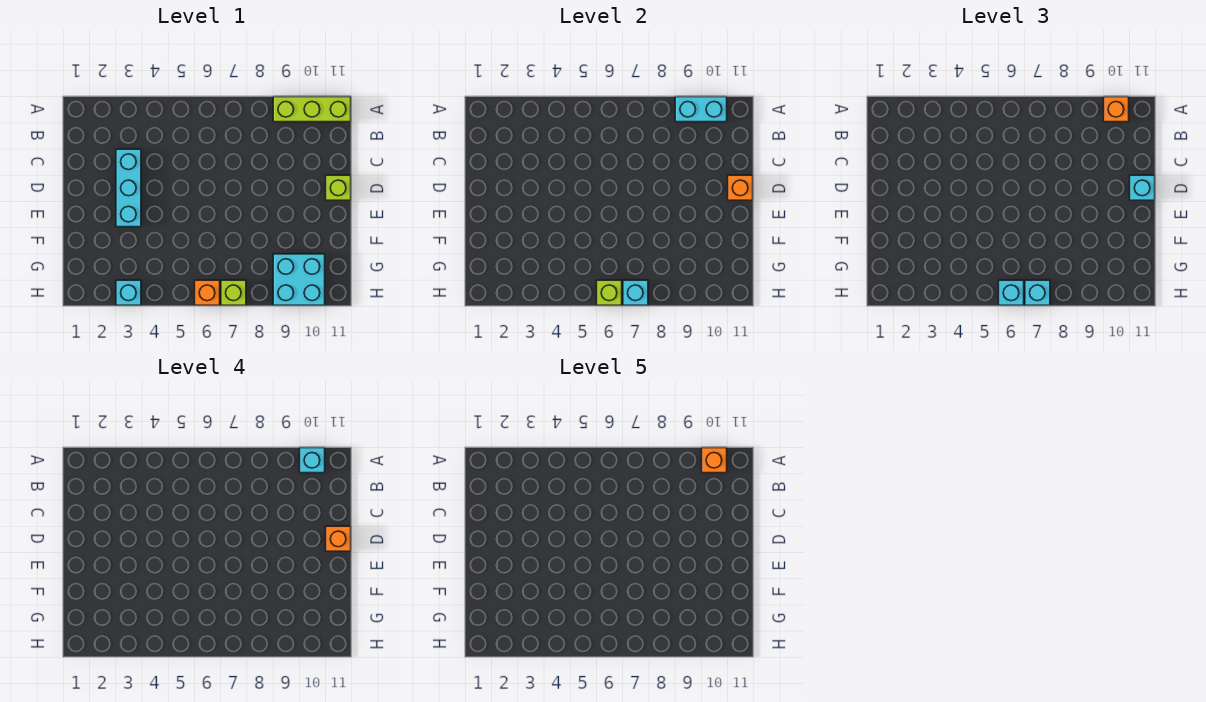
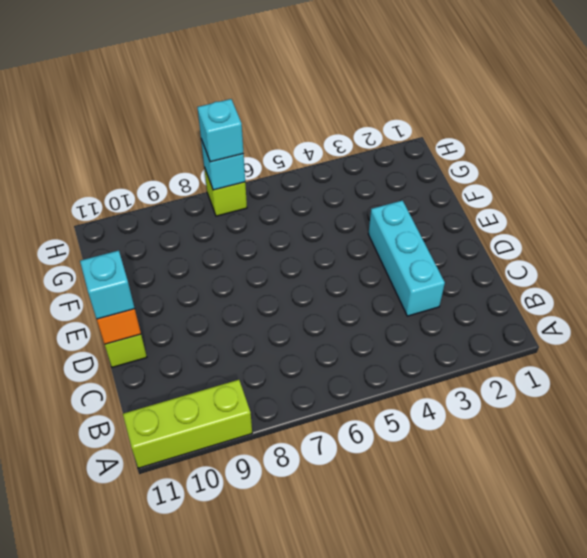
none -> cyan brick G9:H10 level 1
none -> cyan brick H3 level 1
none -> orange brick H6 level 1

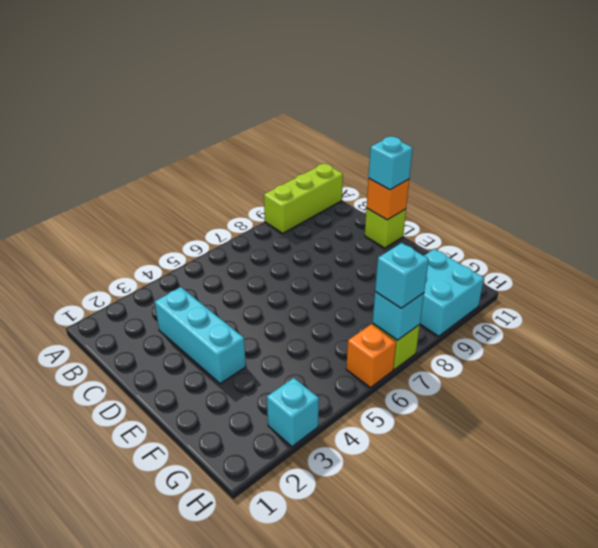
none -> cyan brick A9:A10 level 2
none -> lime brick H6 level 2
none -> orange brick A10 level 3

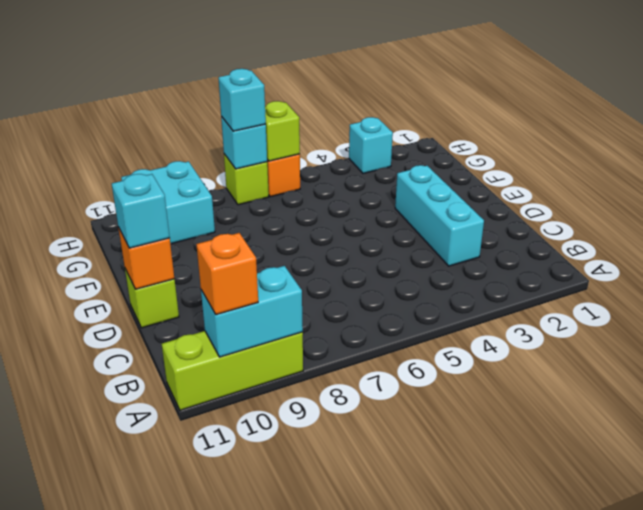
none -> cyan brick H6 level 3
none -> cyan brick A10 level 4
none -> orange brick D11 level 4

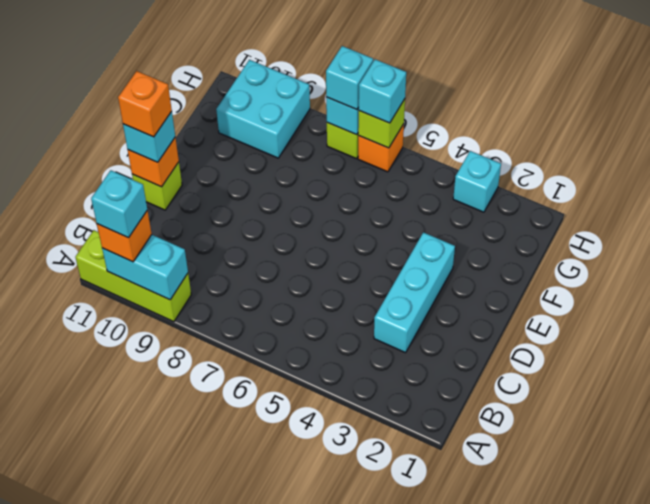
none -> orange brick A10 level 5

